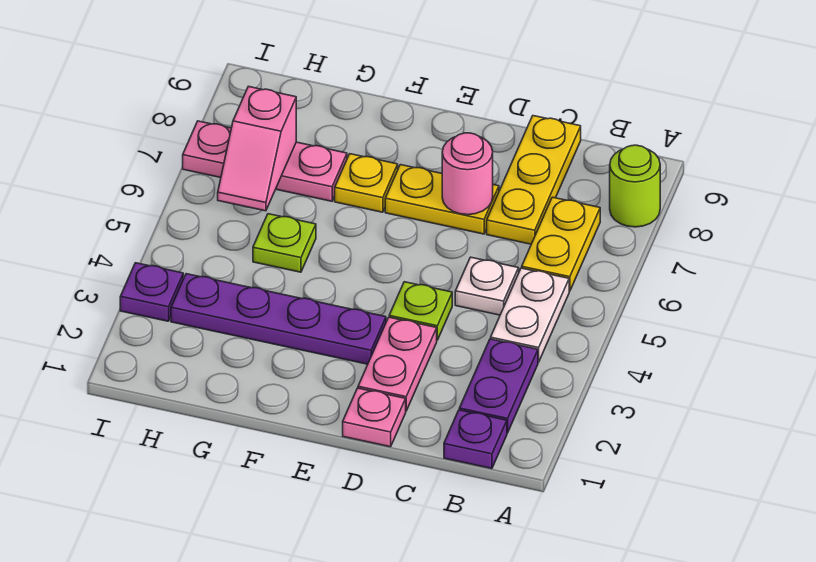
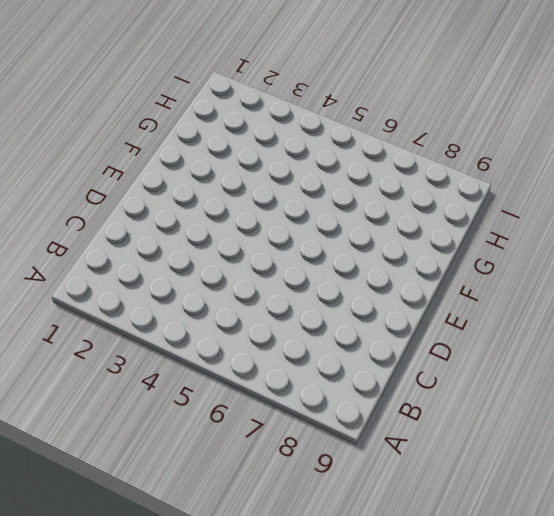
none -> lime round brick A8 level 1
none -> purple plate B1 level 1
none -> purple plate B2:B3 level 1

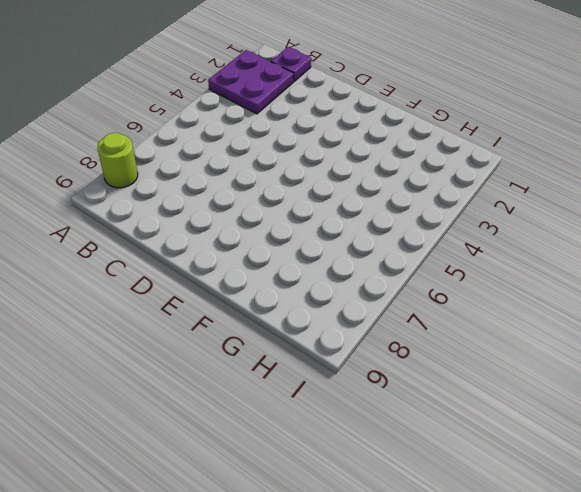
purple plate A2:B3 level 1 -> purple plate B2:B3 level 1
none -> white plate B4:B5 level 1
none -> yellow plate B6:B7 level 1
none -> white plate C5 level 1

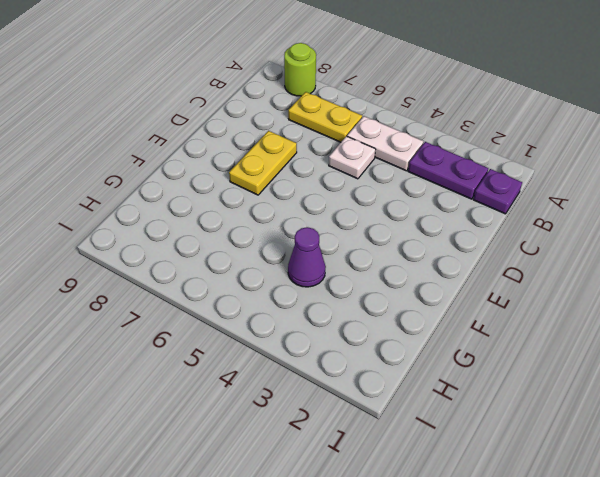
purple cone G4 level 1 -> none
none -> yellow plate C7:C9 level 1
none -> pink plate D1 level 1
none -> pink plate D2:D3 level 1

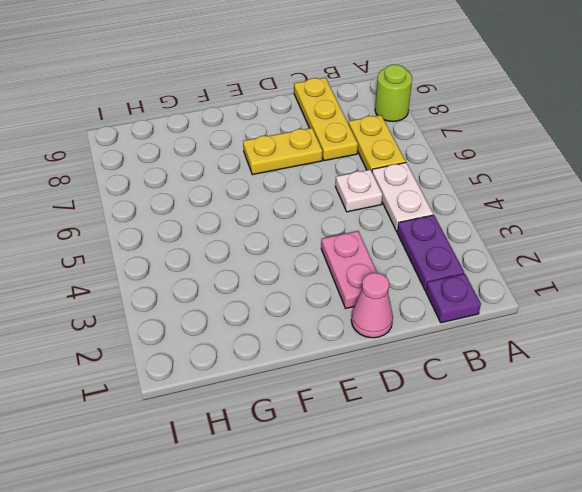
pink cone D1 level 1 -> pink plate D1 level 1
none -> lime plate D4 level 1
none -> purple plate E3:H3 level 1
none -> yellow plate F7 level 1

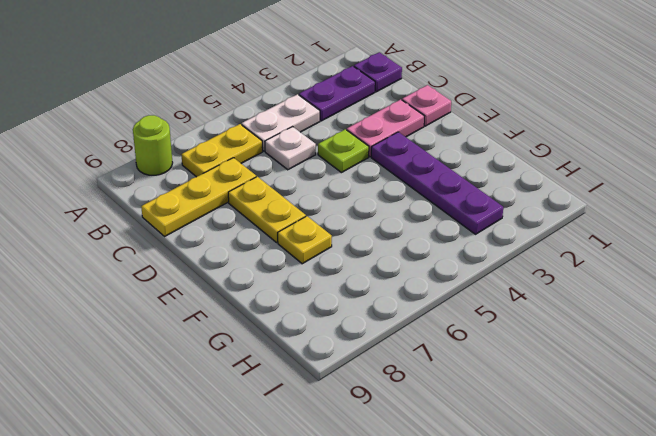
none -> lime plate G5 level 1
none -> pink plate G7:I7 level 1
none -> purple plate I3 level 1

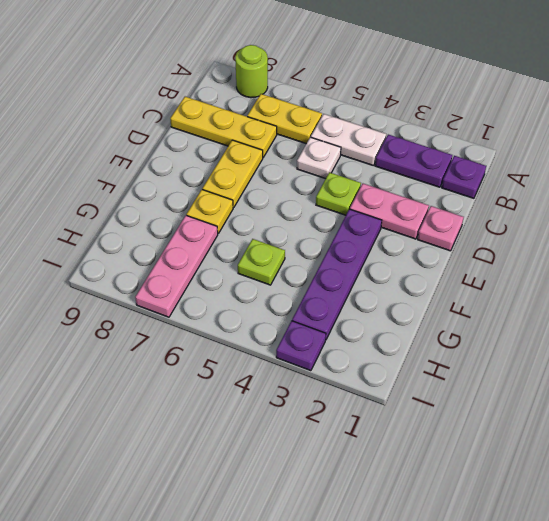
none -> pink round brick D7 level 2
none -> pink slope H6:H7 level 2 top 7

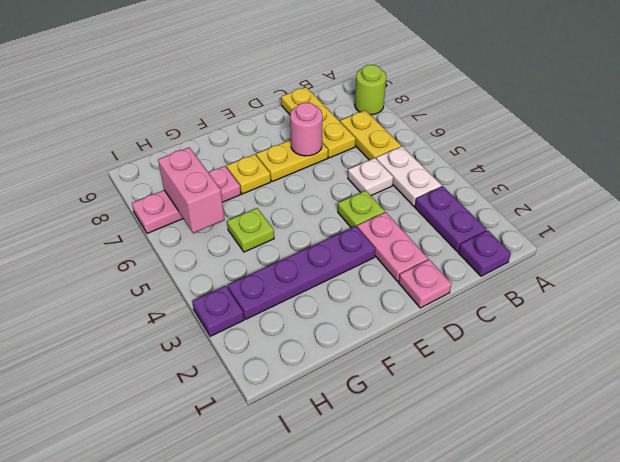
pink brick H6:H7 level 2 -> pink slope H6:H7 level 2 top 7

